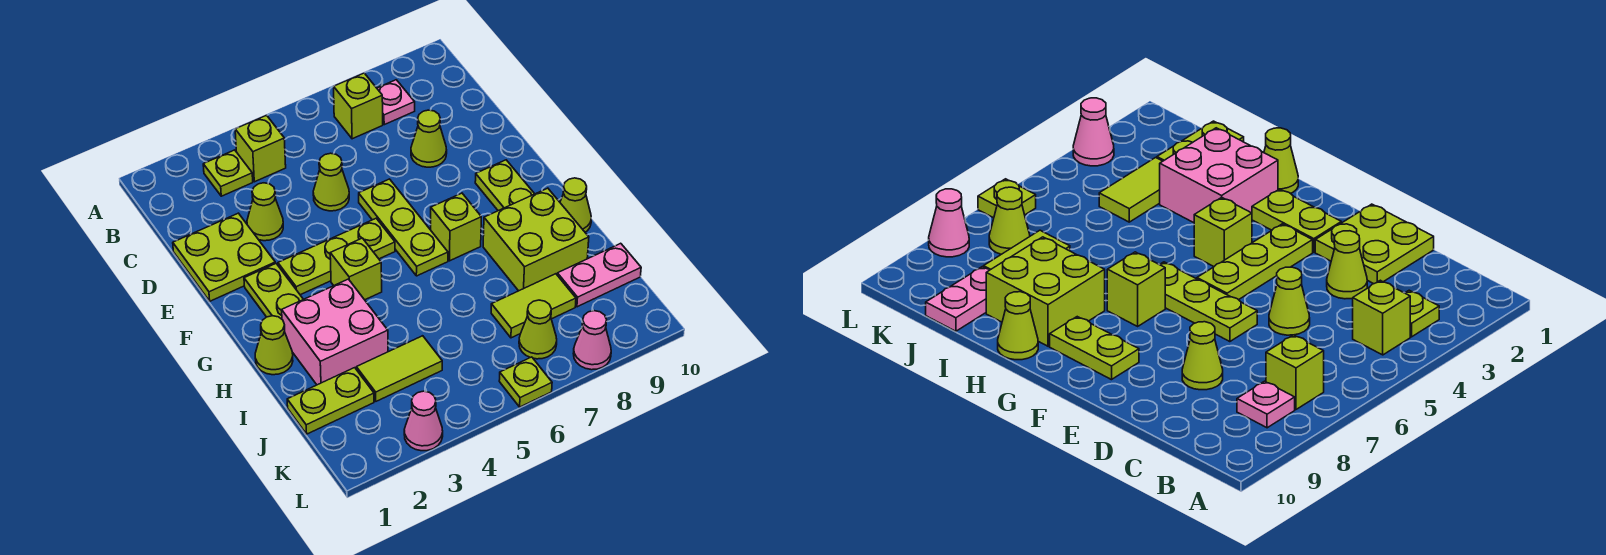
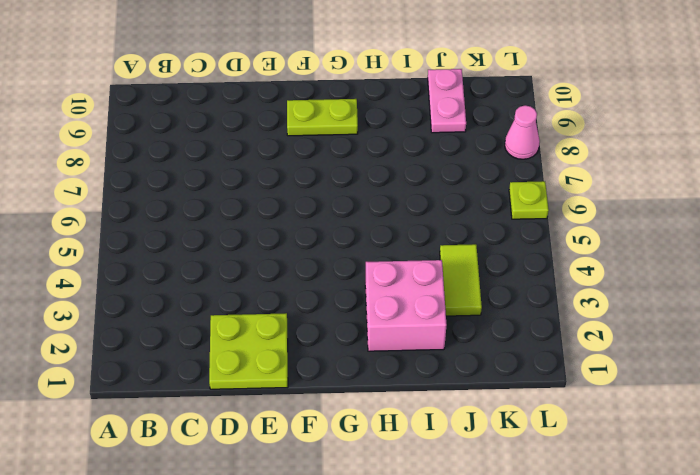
none -> lime plate B3 level 1
none -> lime brick B4 level 1
none -> lime brick B7 level 1

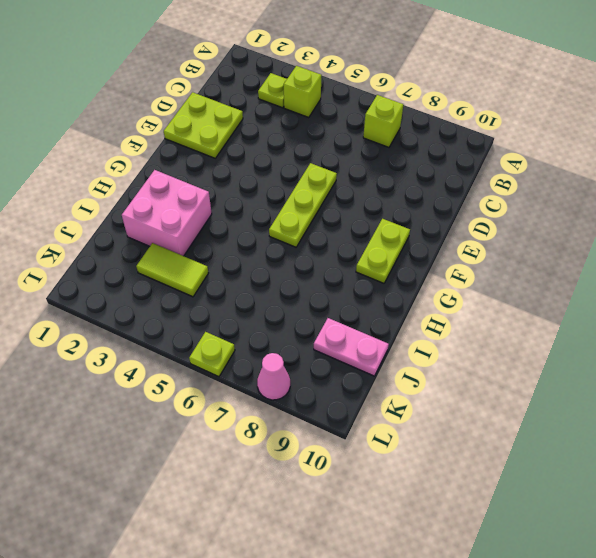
none -> pink plate B8 level 1
none -> lime cone D3 level 1
none -> lime cone D5 level 1

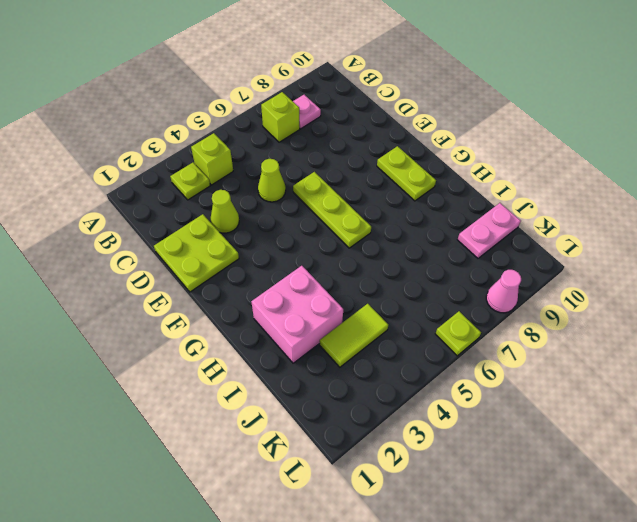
none -> lime cone D8 level 1
none -> lime plate F2:G2 level 1
none -> lime plate F3:F5 level 1

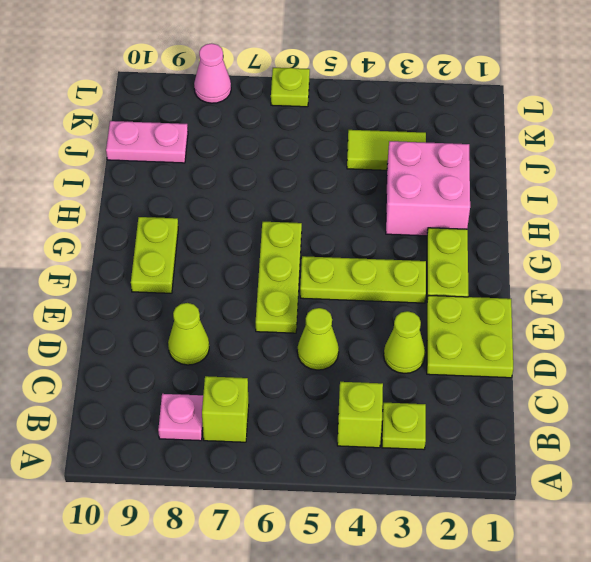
none -> lime brick G4 level 1
none -> lime brick G7 level 1
none -> lime cone H1 level 1

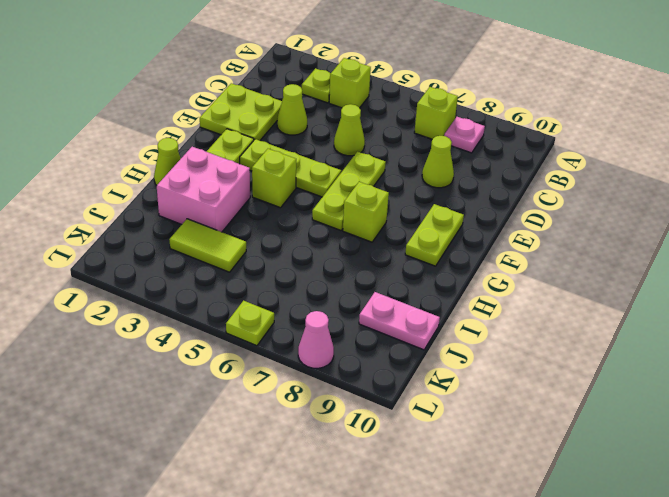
none -> lime brick H8:I9 level 1
none -> lime cone H10 level 1
none -> lime plate J1:J2 level 1

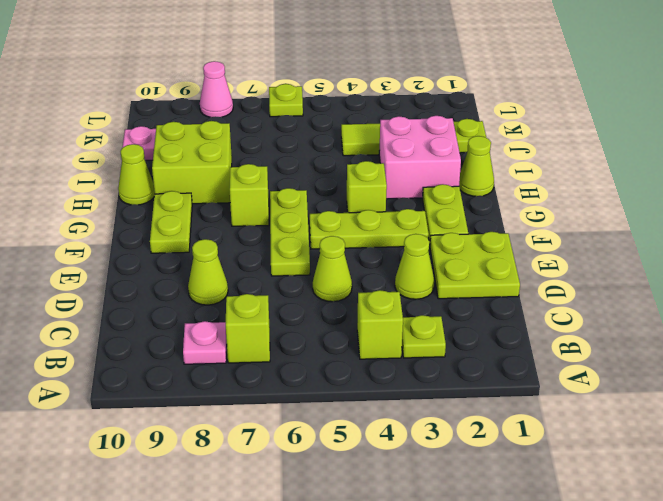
none -> lime tile J7:J8 level 1
none -> lime cone K7 level 1
none -> pink cone L3 level 1

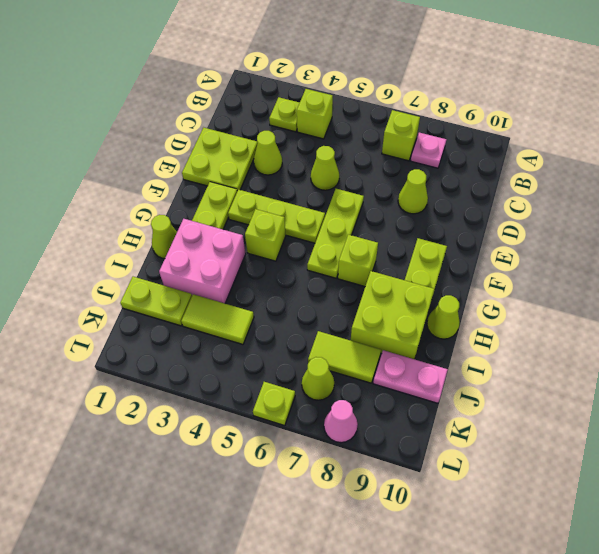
none -> pink cone L3 level 1

